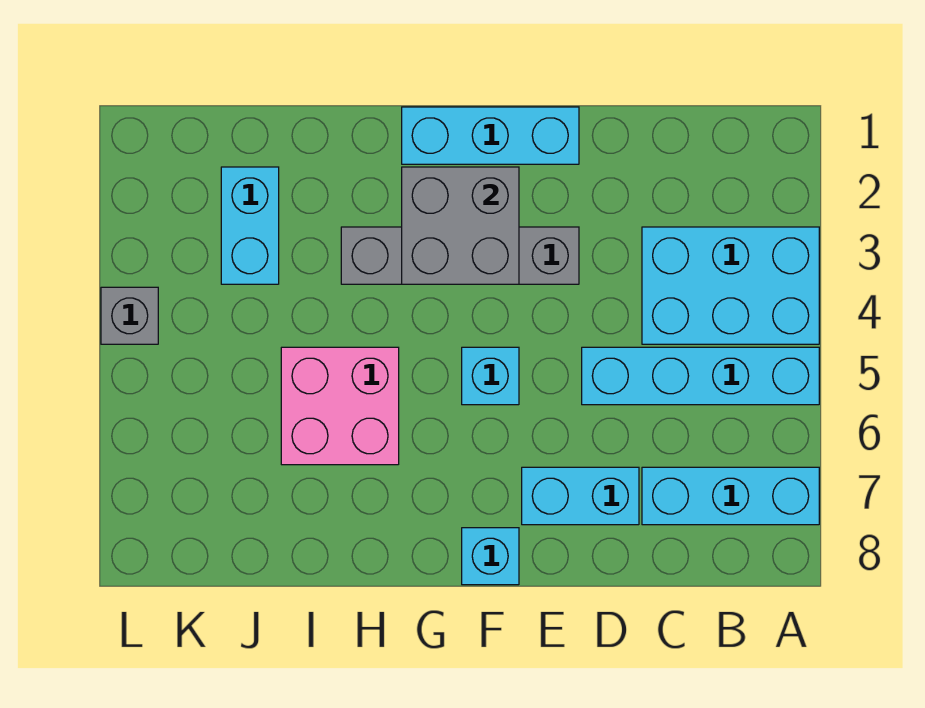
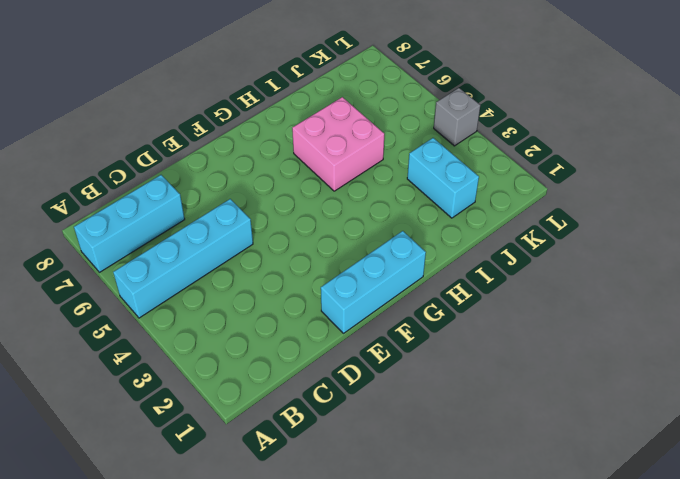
none -> cyan brick A3:C4 level 1
none -> cyan brick D7:E7 level 1
none -> grey brick E3:H3 level 1

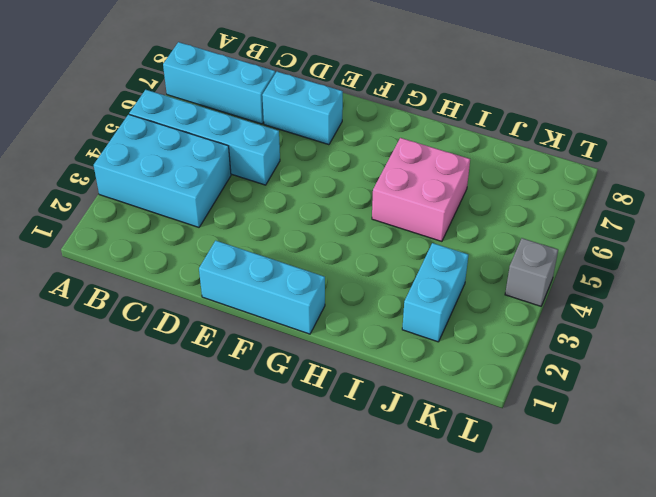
none -> grey brick E3:H3 level 1
none -> cyan brick F5 level 1
none -> cyan brick F8 level 1

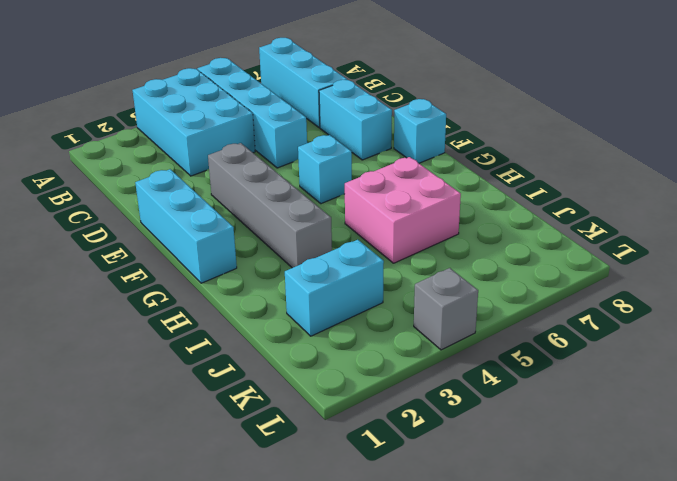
none -> grey brick F2:G3 level 2

